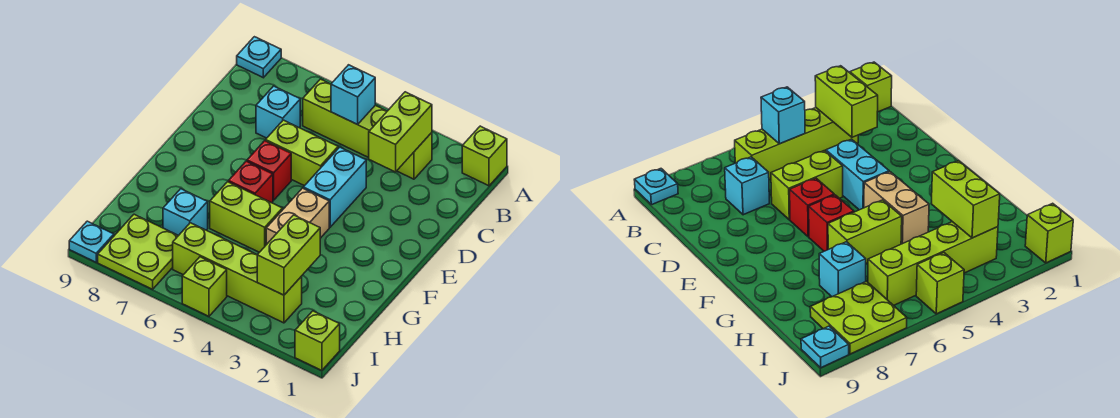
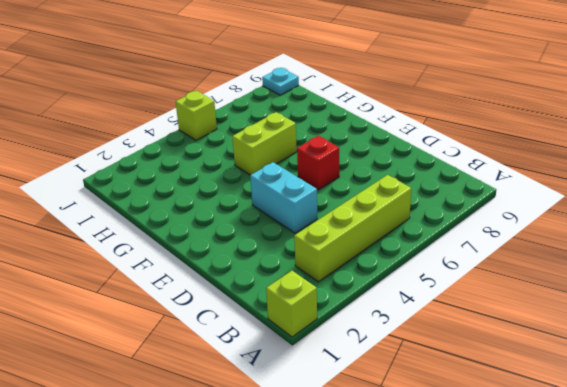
none -> cyan plate A9 level 1
none -> cyan brick C7 level 1
none -> lime brick D5:D6 level 1

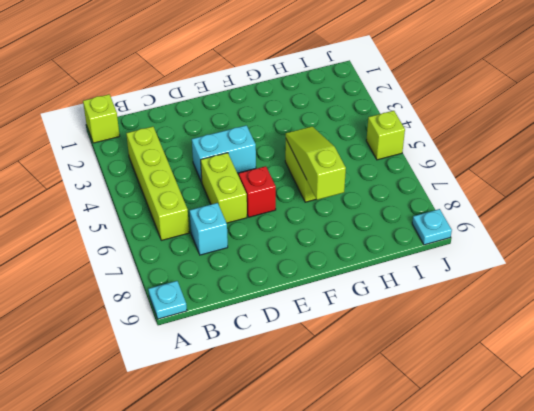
lime slope G5:G7 level 2 top 7 -> none
none -> tan brick F4:G4 level 1
none -> red brick F6 level 1
none -> cyan brick H7 level 1

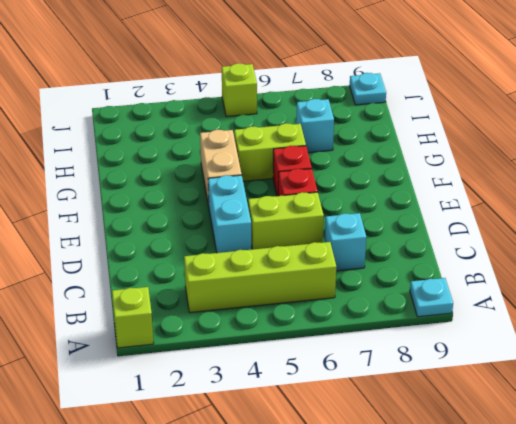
none -> lime brick I3:I6 level 1
none -> lime plate I7:J8 level 1
none -> lime brick J1 level 1

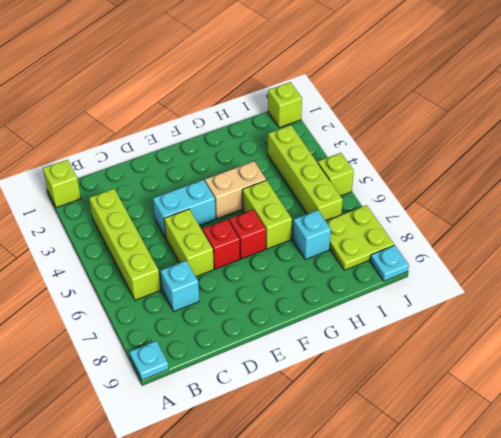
none -> lime brick B3:C3 level 2
none -> cyan brick B5 level 2
none -> lime brick H3:I3 level 2

